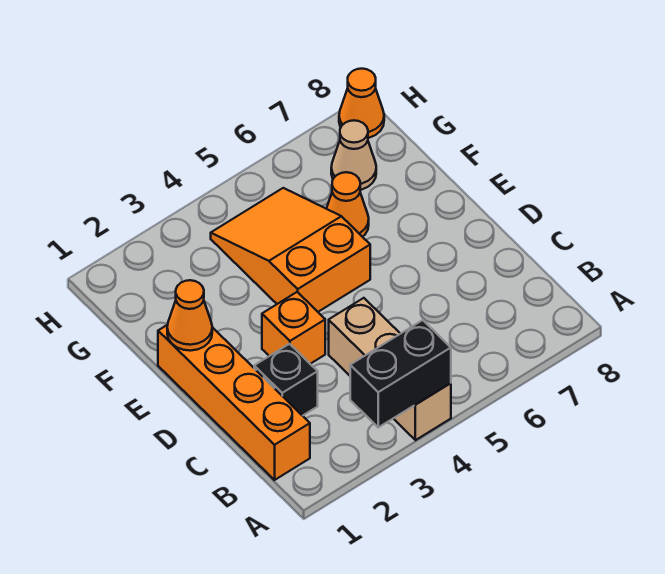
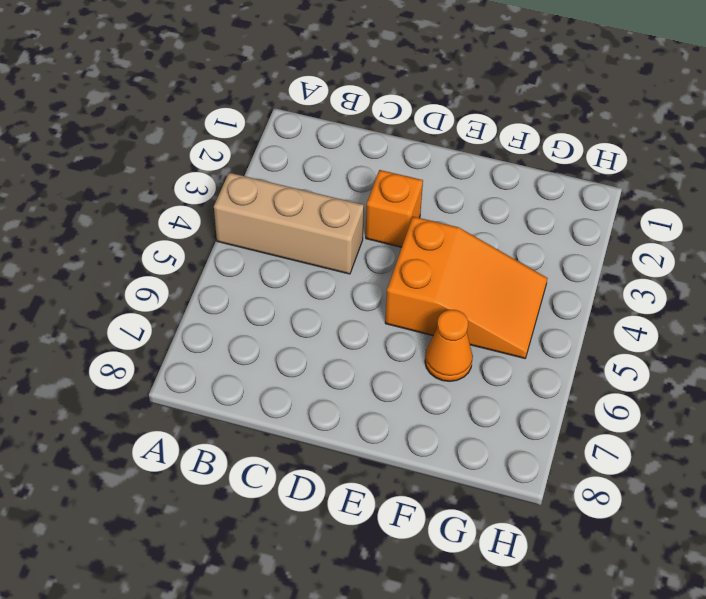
none -> orange brick B1:E1 level 1
none -> black brick C2 level 1

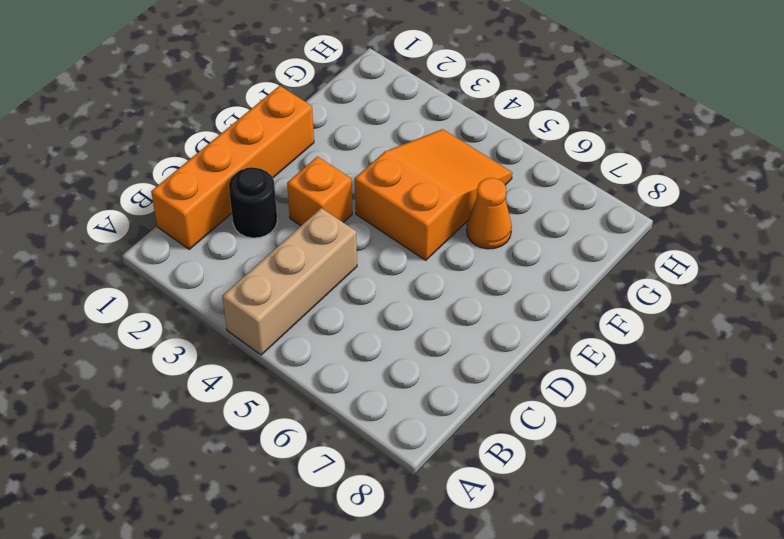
black round brick C2 level 1 -> black brick C2 level 1
none -> tan cone G7 level 1
none -> orange cone H8 level 1

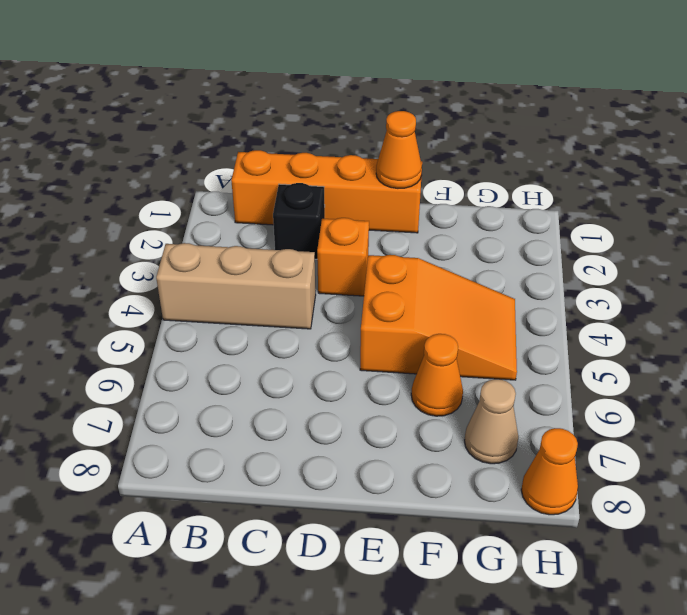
none -> black brick A3:A4 level 2

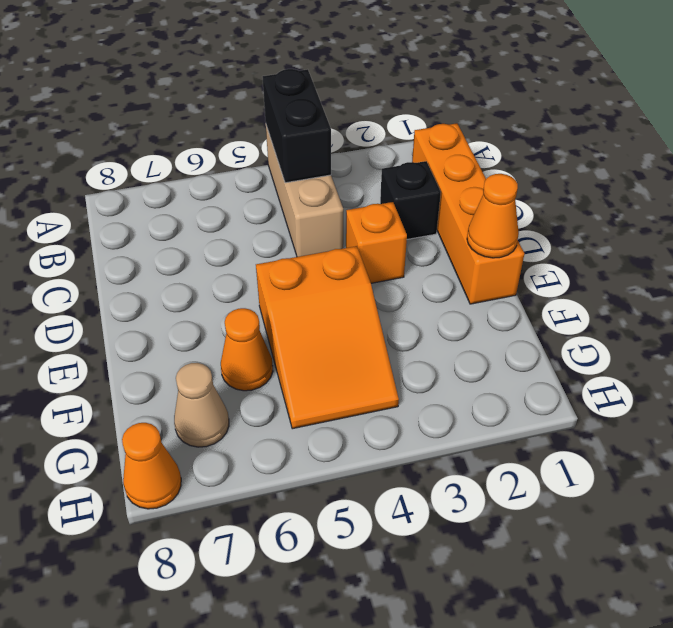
black brick A4:B4 level 2 -> black brick A3:A4 level 2

